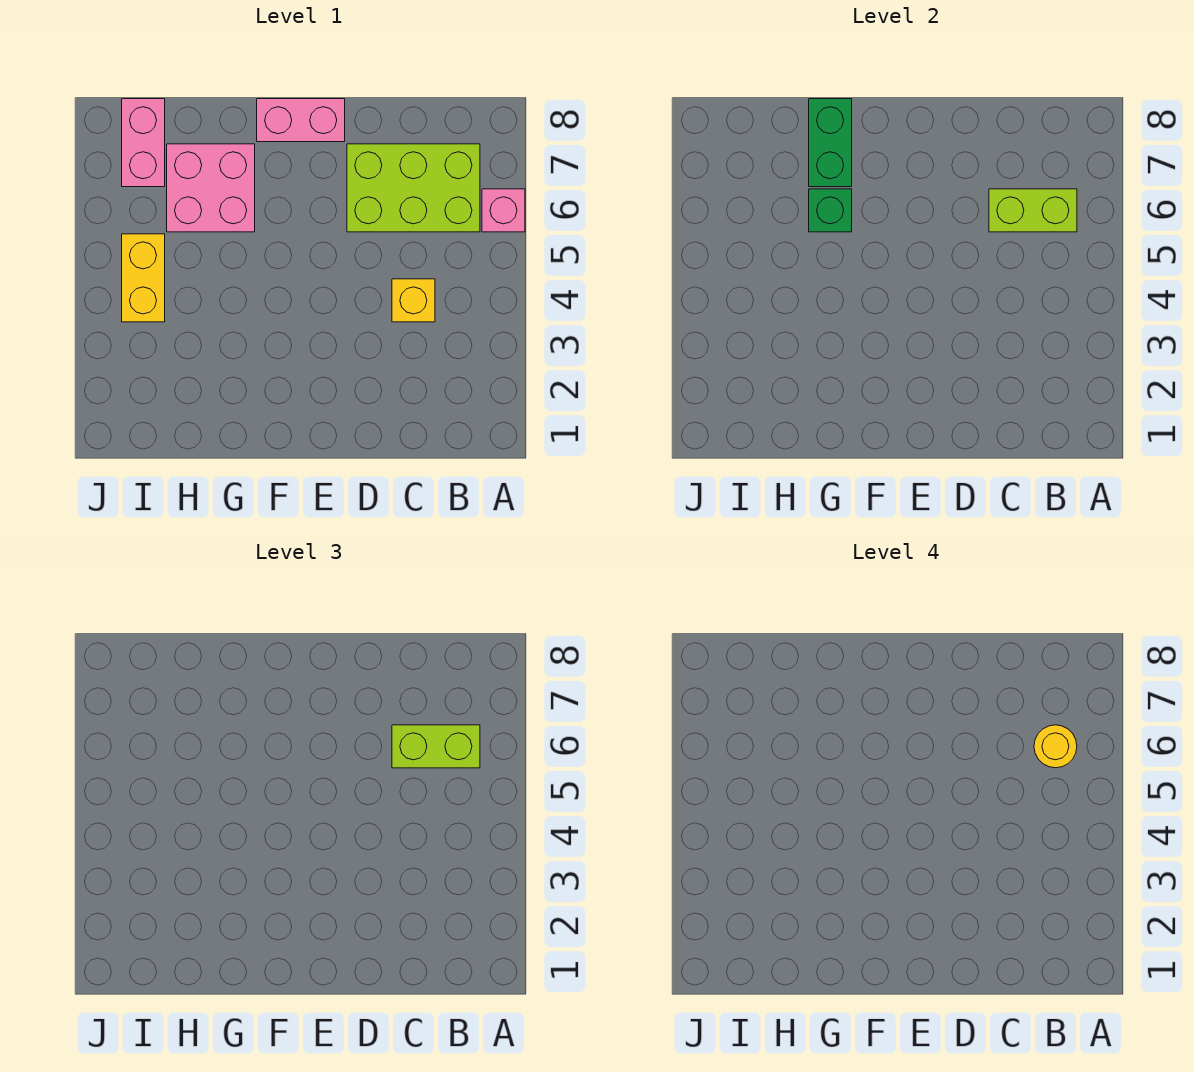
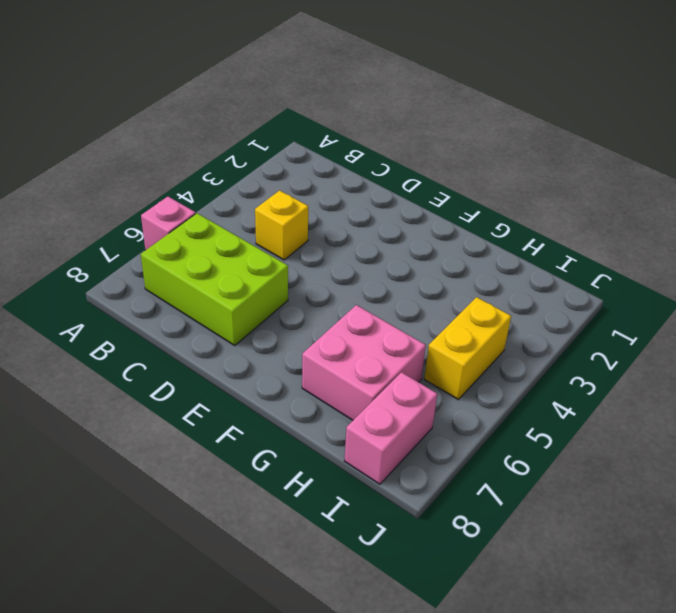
none -> pink brick E8:F8 level 1
none -> lime brick B6:C6 level 2
none -> green brick G6 level 2

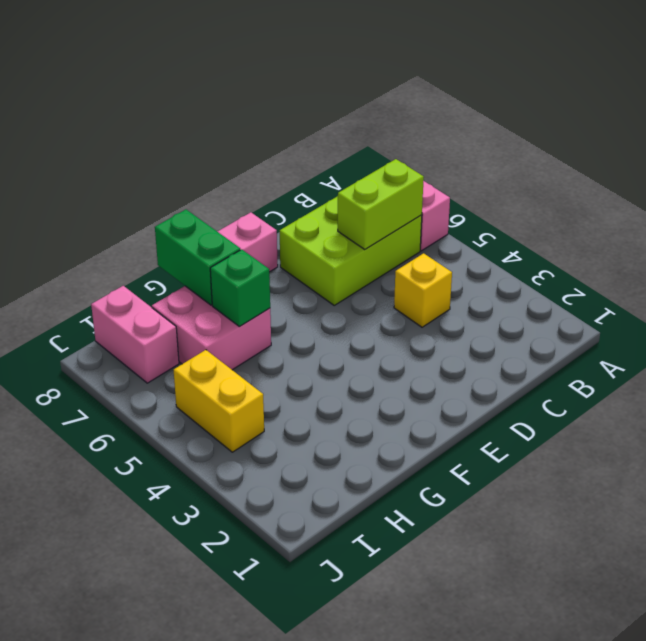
none -> lime brick B6:C6 level 3
none -> yellow round brick B6 level 4

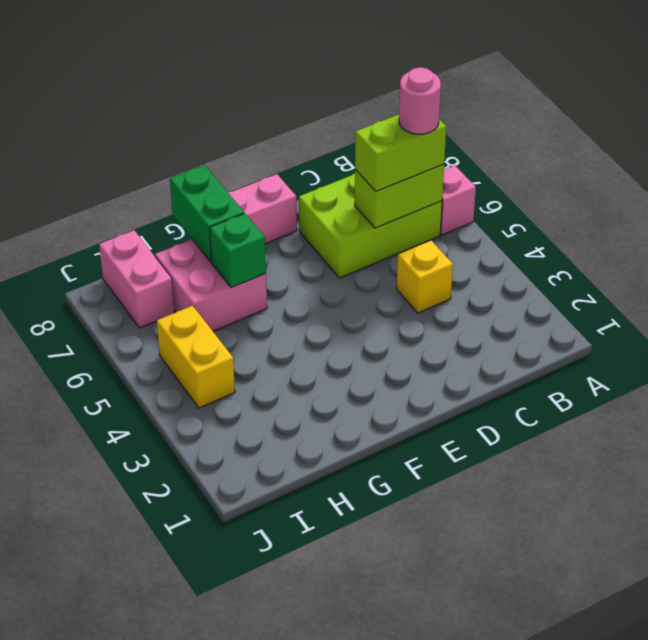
pink round brick B6 level 4 -> yellow round brick B6 level 4

